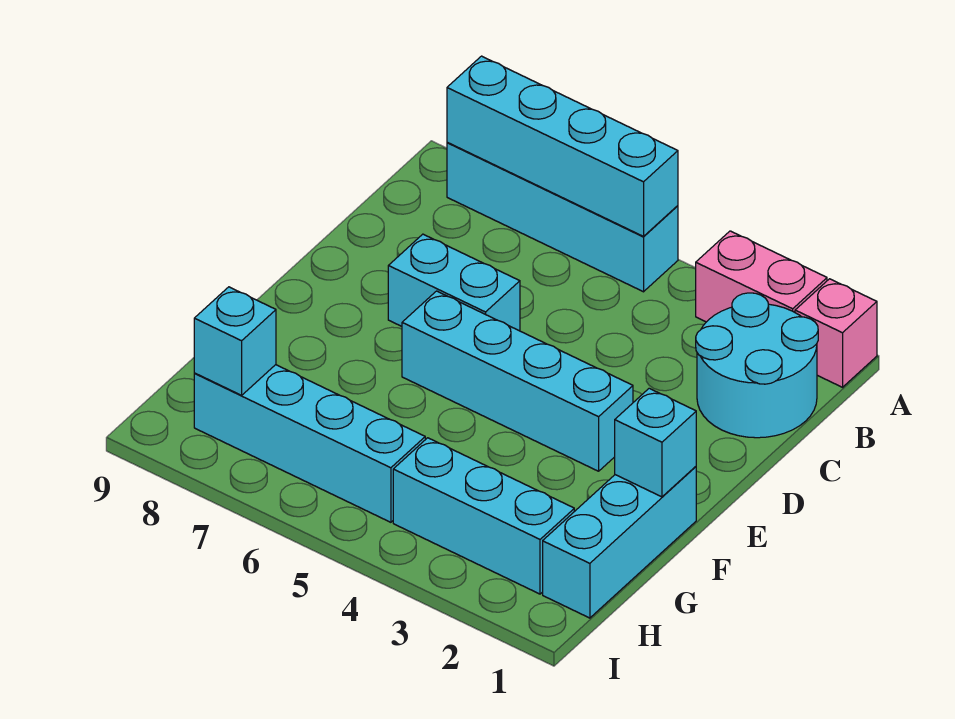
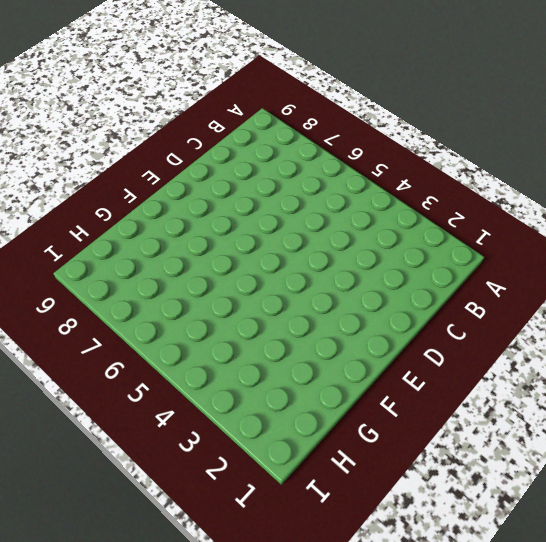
none -> pink brick A1 level 1
none -> pink brick A2:A3 level 1
none -> cyan brick A5:A8 level 1

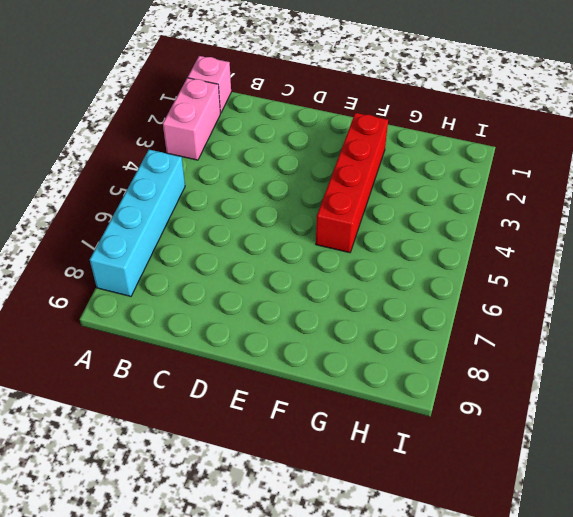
red brick F2:F5 level 1 -> none
none -> cyan round brick B1:C2 level 1
none -> cyan brick D6:D7 level 1
none -> cyan brick E3:E6 level 1

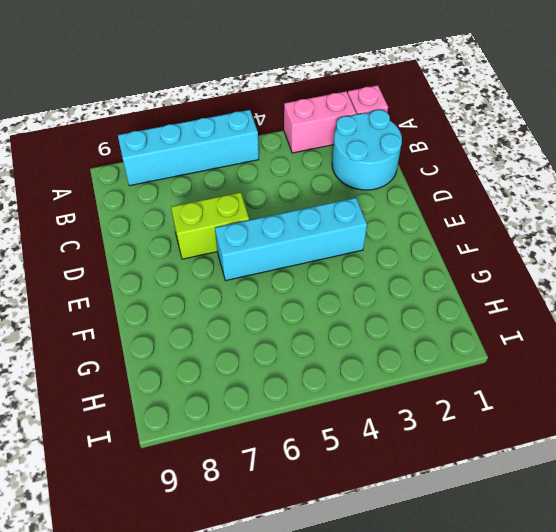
lime brick D6:D7 level 1 -> cyan brick D6:D7 level 1
none -> cyan brick F1:H1 level 1
none -> cyan brick H2:H4 level 1
none -> cyan brick H5:H8 level 1

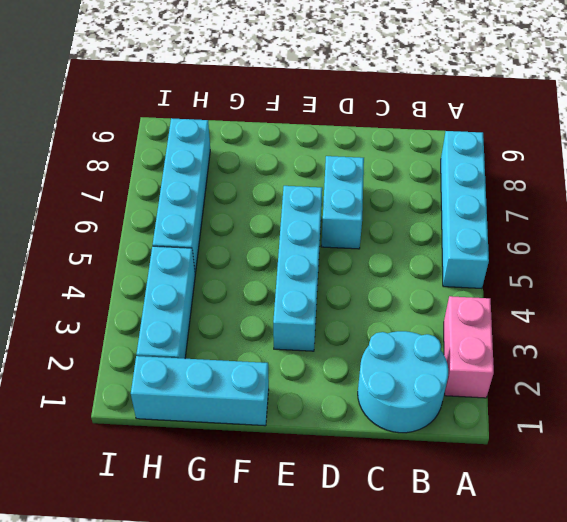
none -> pink brick A1 level 1
none -> cyan brick A5:A8 level 2
none -> cyan brick F1 level 2

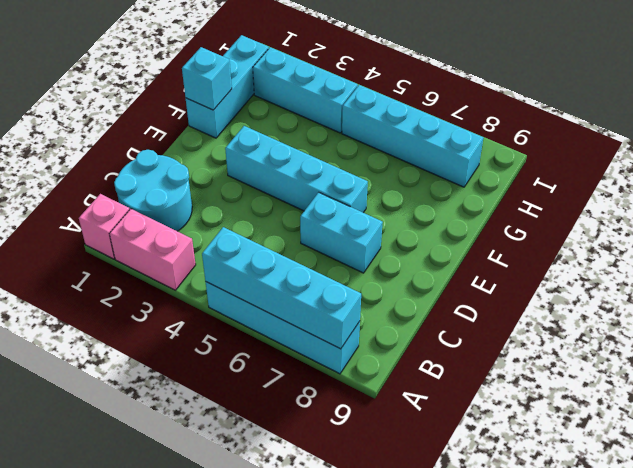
none -> cyan brick H8 level 2

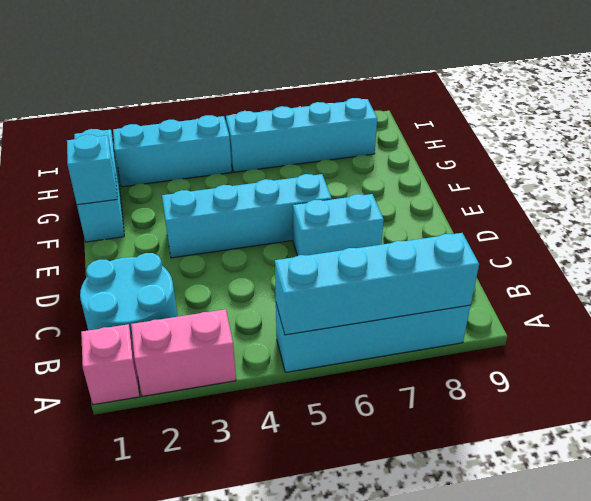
none -> cyan brick H8 level 2

